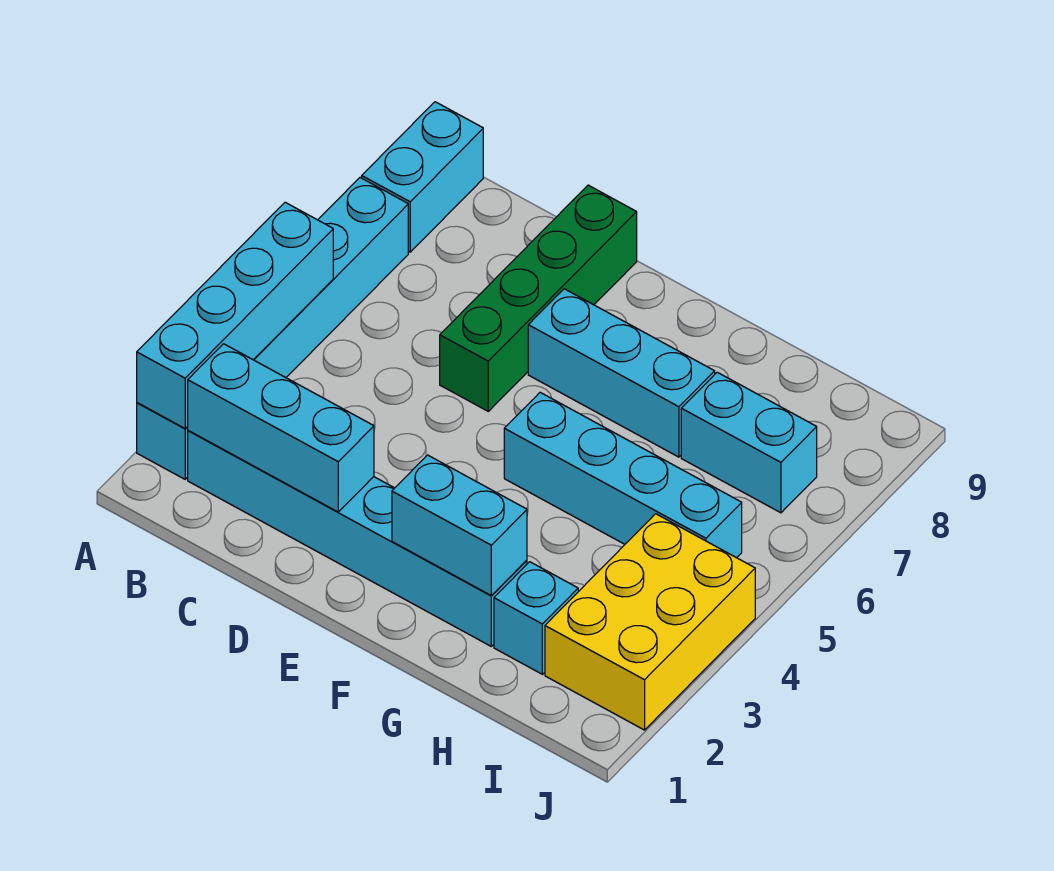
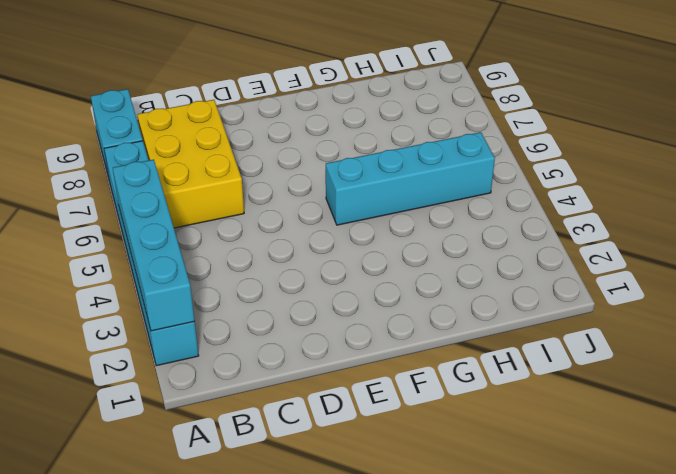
yellow brick B6:C8 level 1 -> yellow brick I2:J4 level 1
none -> cyan brick B2:G2 level 1
none -> green brick D6:D9 level 1
none -> cyan brick E7:G7 level 1

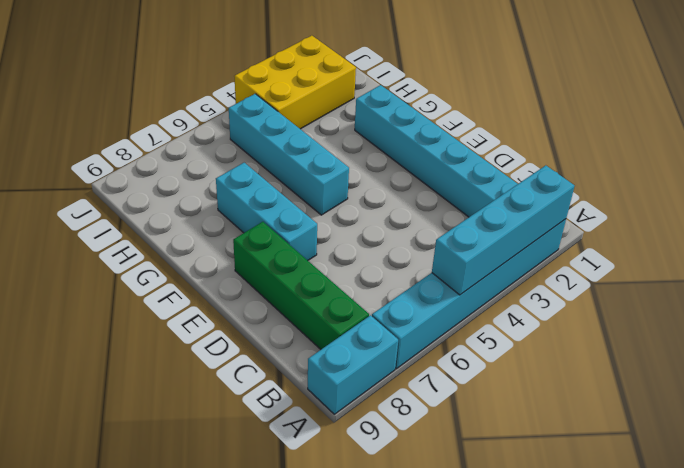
green brick B8:E8 level 1 -> green brick D6:D9 level 1
none -> cyan brick H2 level 1
none -> cyan brick H7:I7 level 1
none -> cyan brick B2:D2 level 2

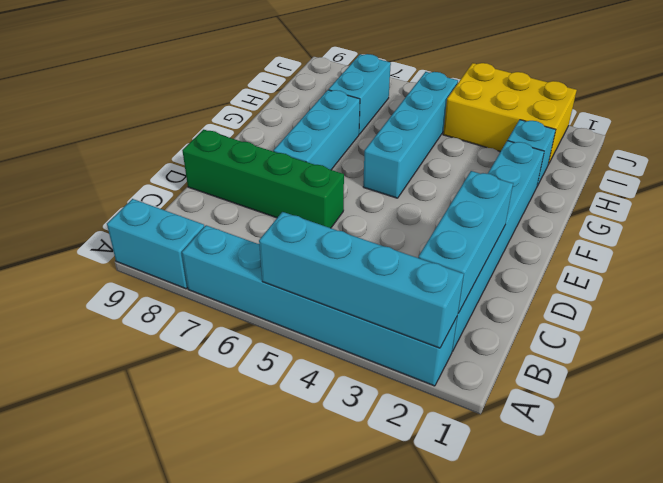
none -> cyan brick F2:G2 level 2

